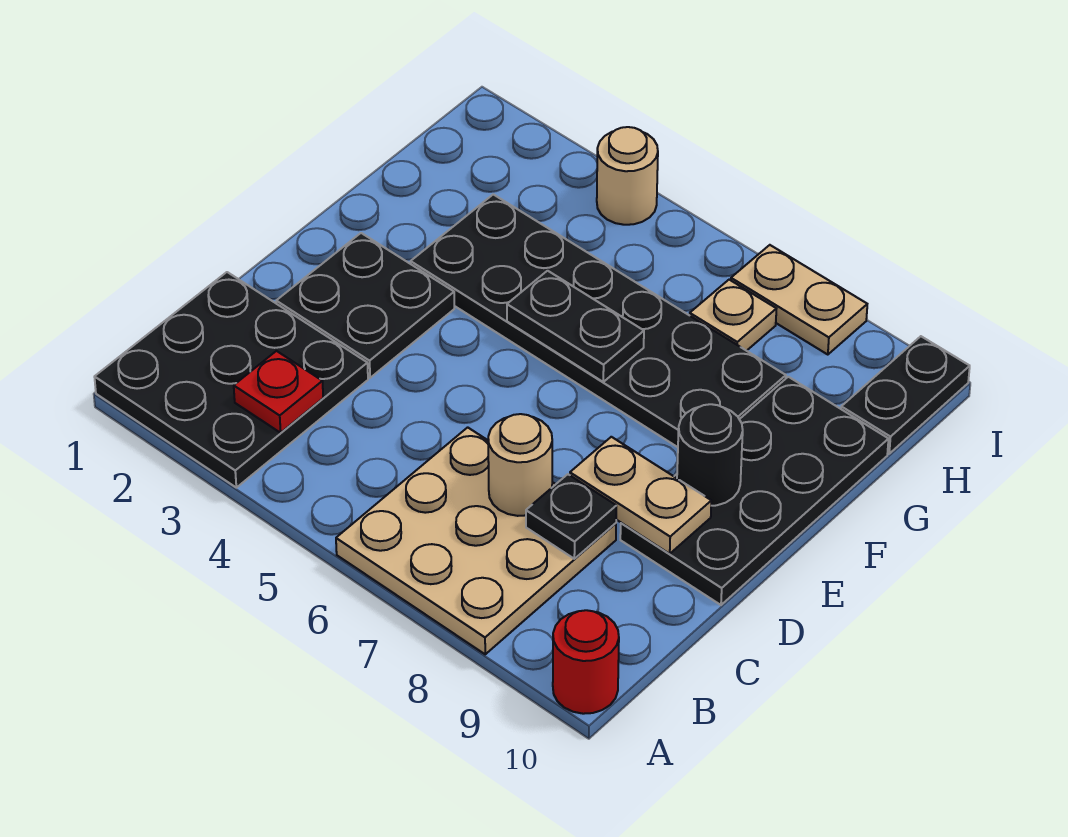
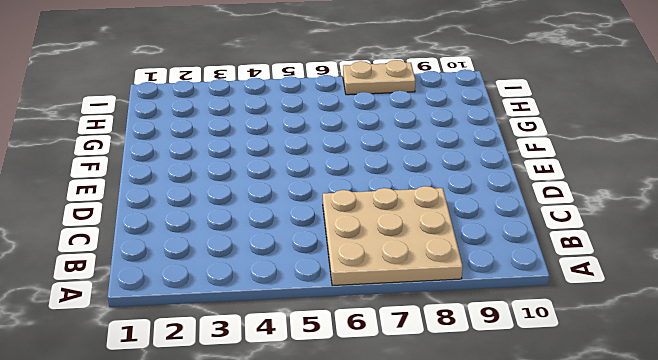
none -> black plate A1:C3 level 1
none -> red round brick A10 level 1
none -> black plate D2:E3 level 1

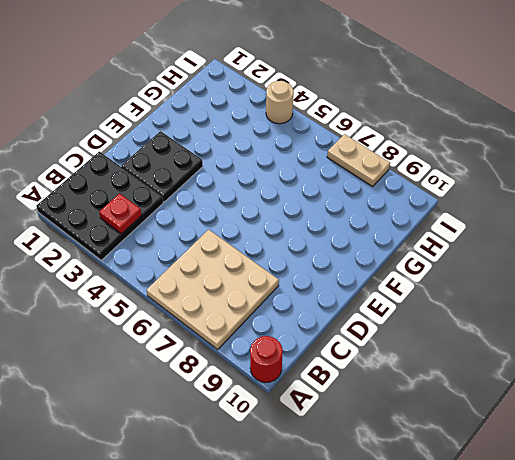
none -> black plate D9:G10 level 1
none -> black plate F3:G8 level 1
none -> tan plate H7 level 1

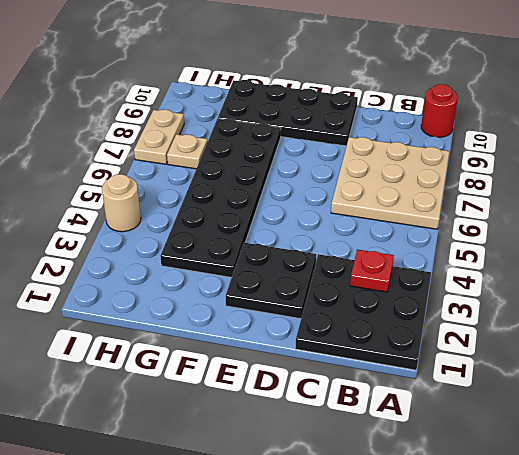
none -> black plate H10:I10 level 1
none -> tan round brick C7 level 2
none -> black plate C8 level 2

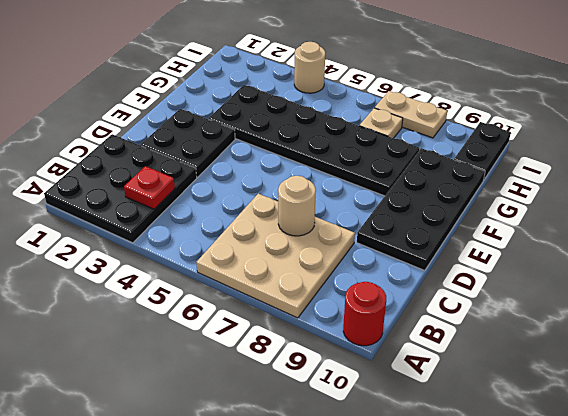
none -> black plate C8 level 2
none -> tan plate D8:D9 level 2
none -> black round brick E9 level 2

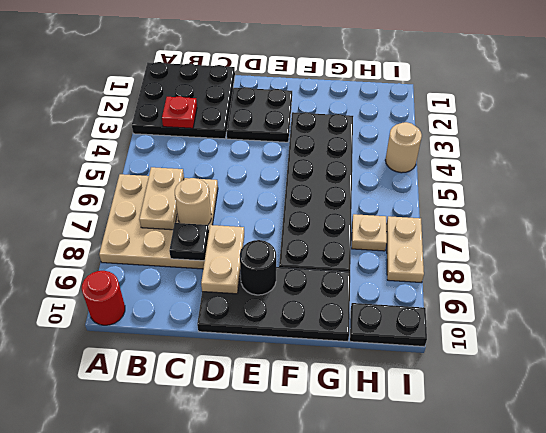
tan plate B6:B7 level 2 -> none
none -> black plate F5:F6 level 2

